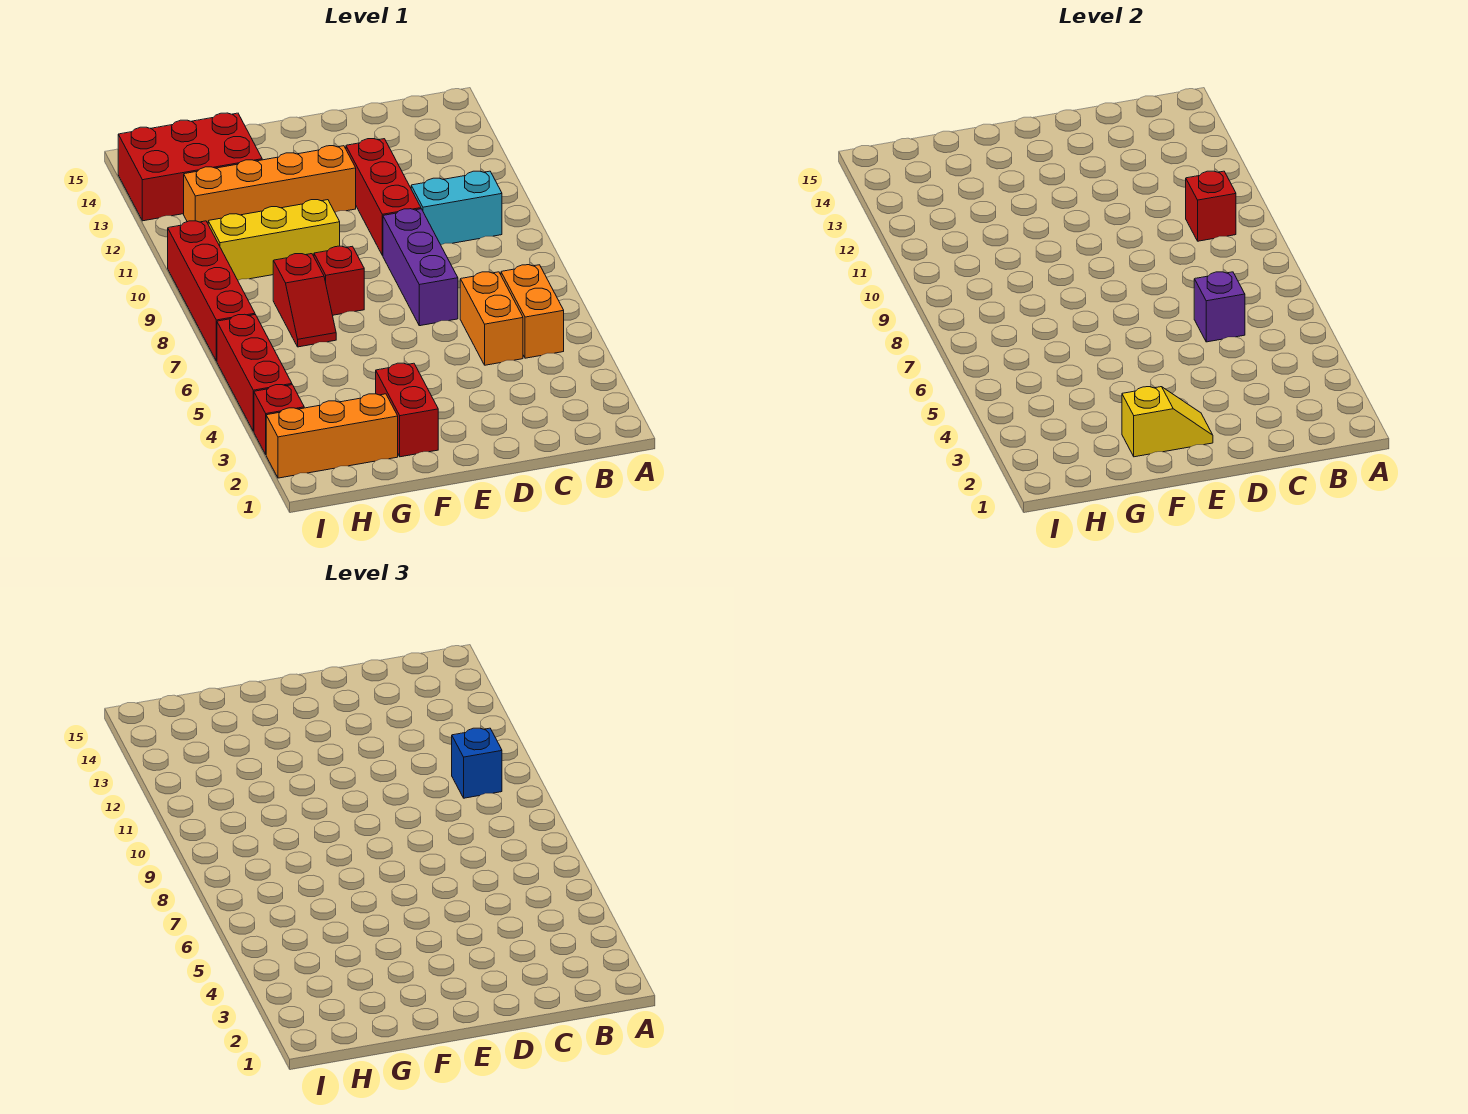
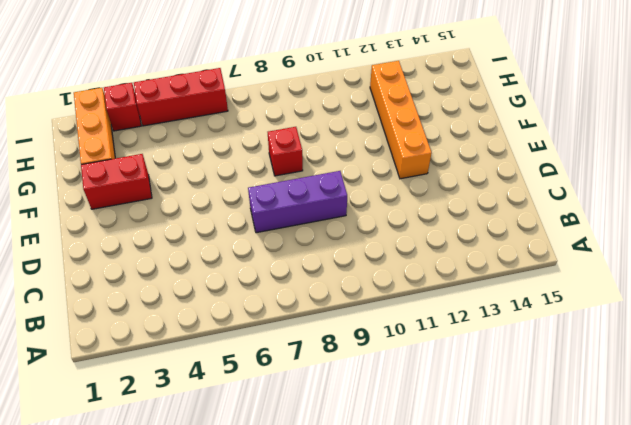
none -> orange brick B5:B6 level 1
none -> cyan brick B10:C10 level 1
none -> orange brick C5:C6 level 1

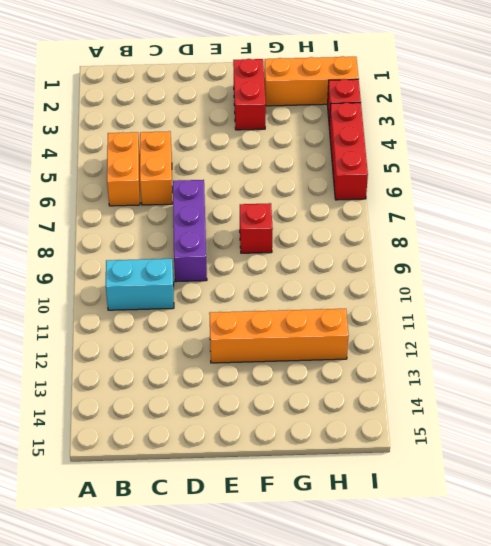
none -> red brick D10:D12 level 1
none -> yellow brick F10:H10 level 1
none -> red slope G7:G8 level 1 top 8

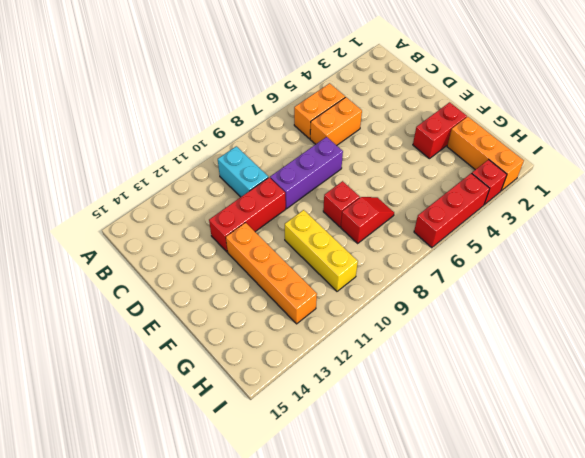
none -> red brick G13:I14 level 1
none -> red brick I7:I10 level 1
none -> red brick B10 level 2

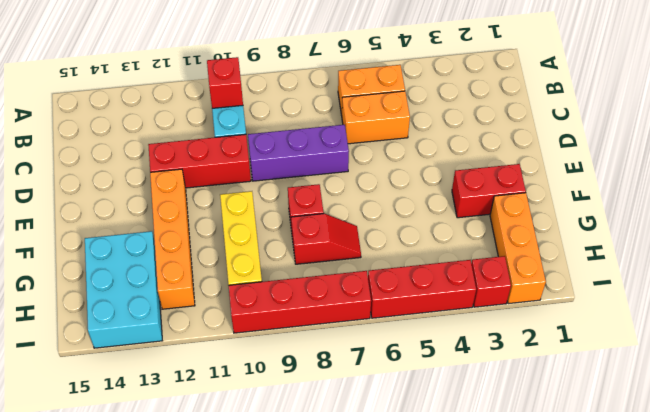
cyan brick G13:I14 level 1 -> red brick G13:I14 level 1
none -> purple brick C6 level 2
none -> yellow slope E2:F2 level 2 top F
none -> blue brick B10 level 3

